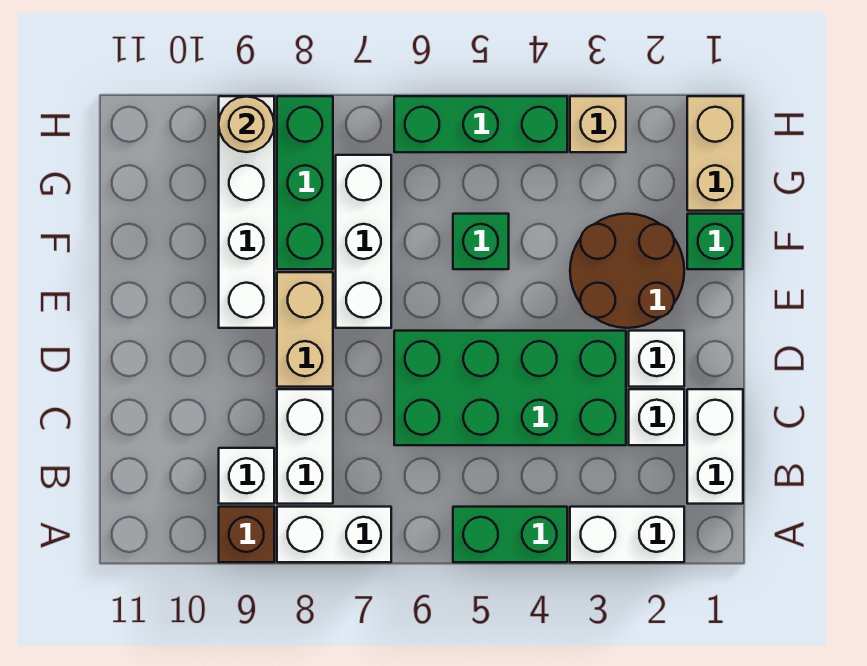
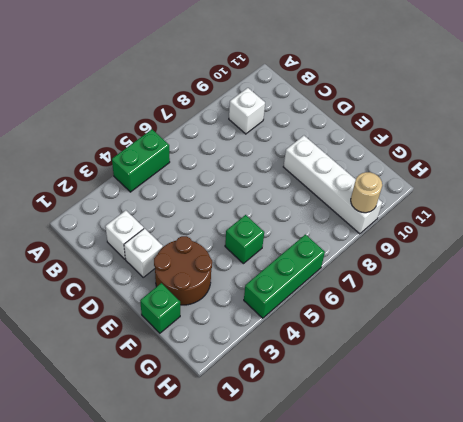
none -> white brick A2:A3 level 1
none -> white brick A7:A8 level 1
none -> brown brick A9 level 1

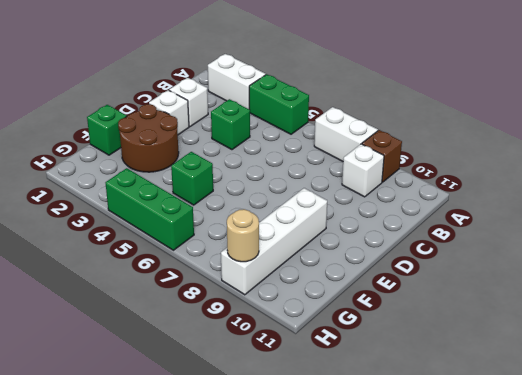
green brick C4 level 1 -> green brick C3:D6 level 1
none -> white brick B1:C1 level 1
none -> white brick B8:C8 level 1
none -> tan brick D8:E8 level 1

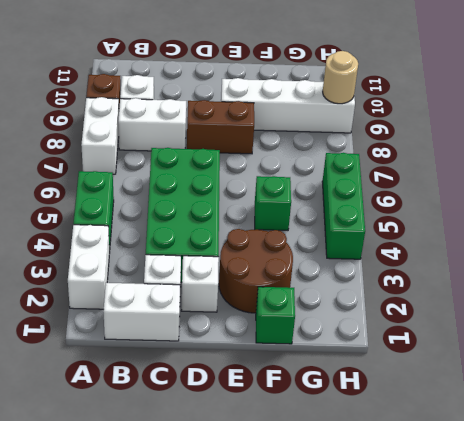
brown brick D8:E8 level 1 -> tan brick D8:E8 level 1
none -> white brick E7:G7 level 1
none -> green brick F8:H8 level 1
none -> tan brick G1:H1 level 1

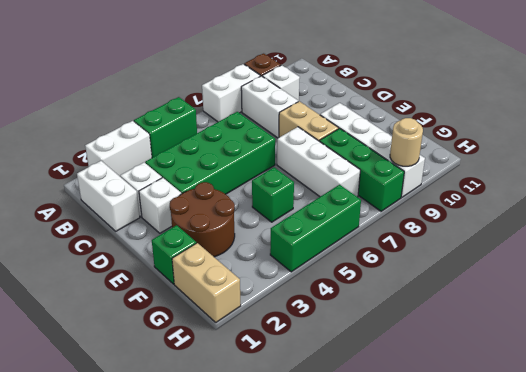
none -> tan brick H3 level 1

